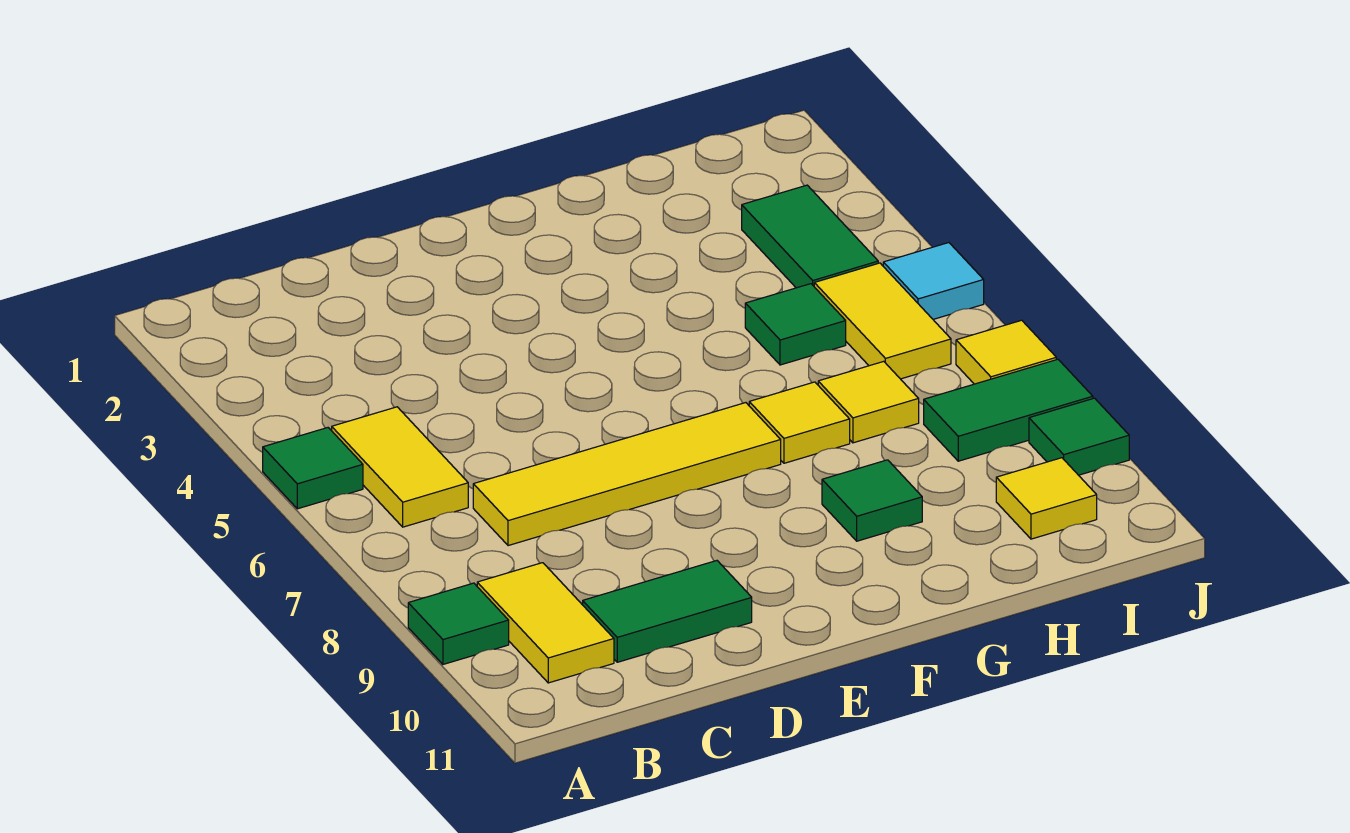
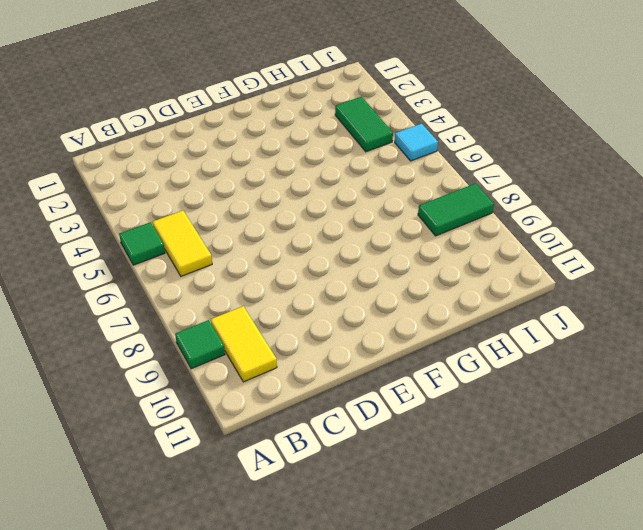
none -> yellow tile C7:F7 level 1
none -> green tile C10:D10 level 1
none -> yellow tile G7 level 1

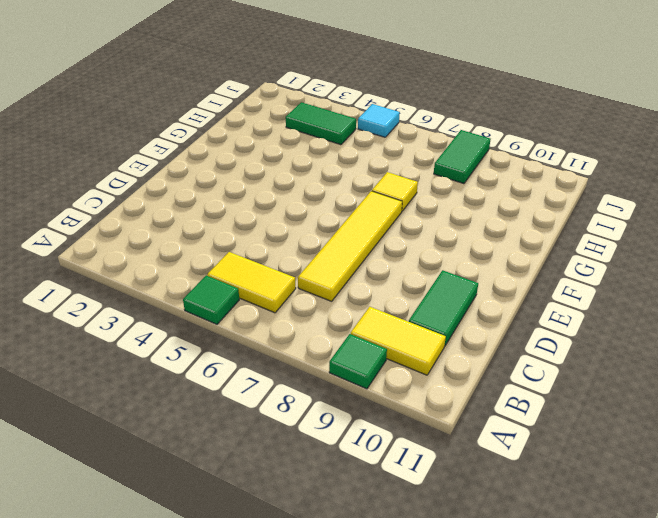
none -> green tile G9 level 1
none -> green tile H5 level 1
none -> yellow tile H7 level 1

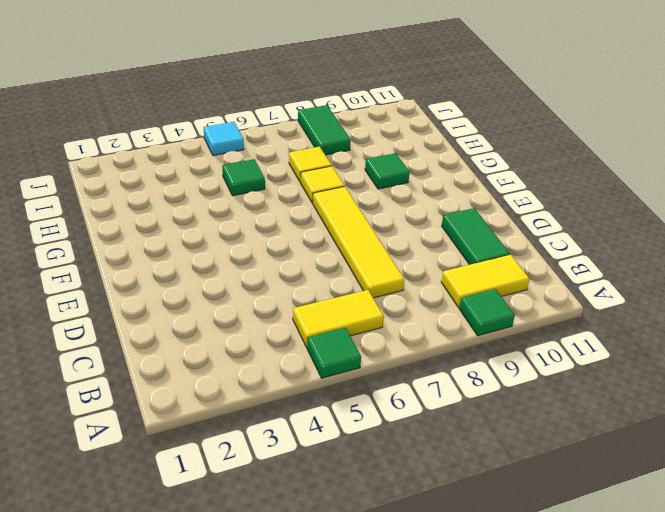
none -> green tile I3:I4 level 1
none -> yellow tile I5:I6 level 1
none -> yellow tile I10 level 1

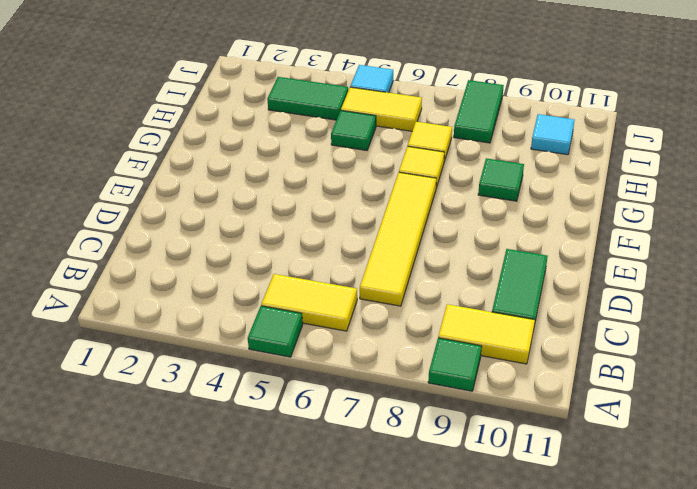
cyan tile I10 level 1 -> yellow tile I10 level 1
none -> yellow tile J7 level 1
none -> green tile J9 level 1

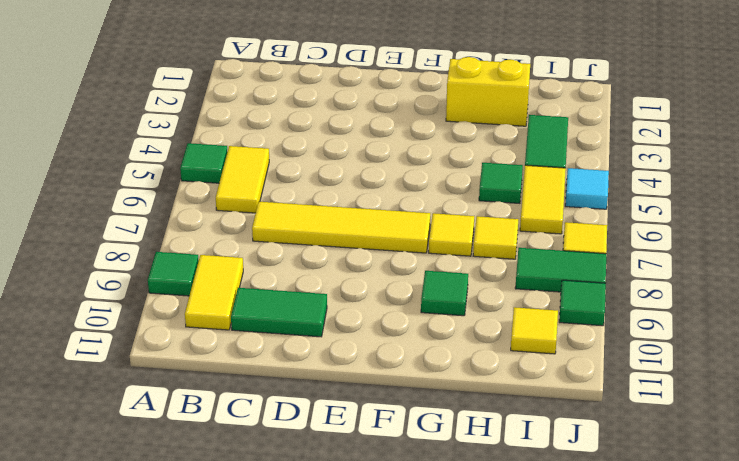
yellow brick G2:H2 level 1 -> none

